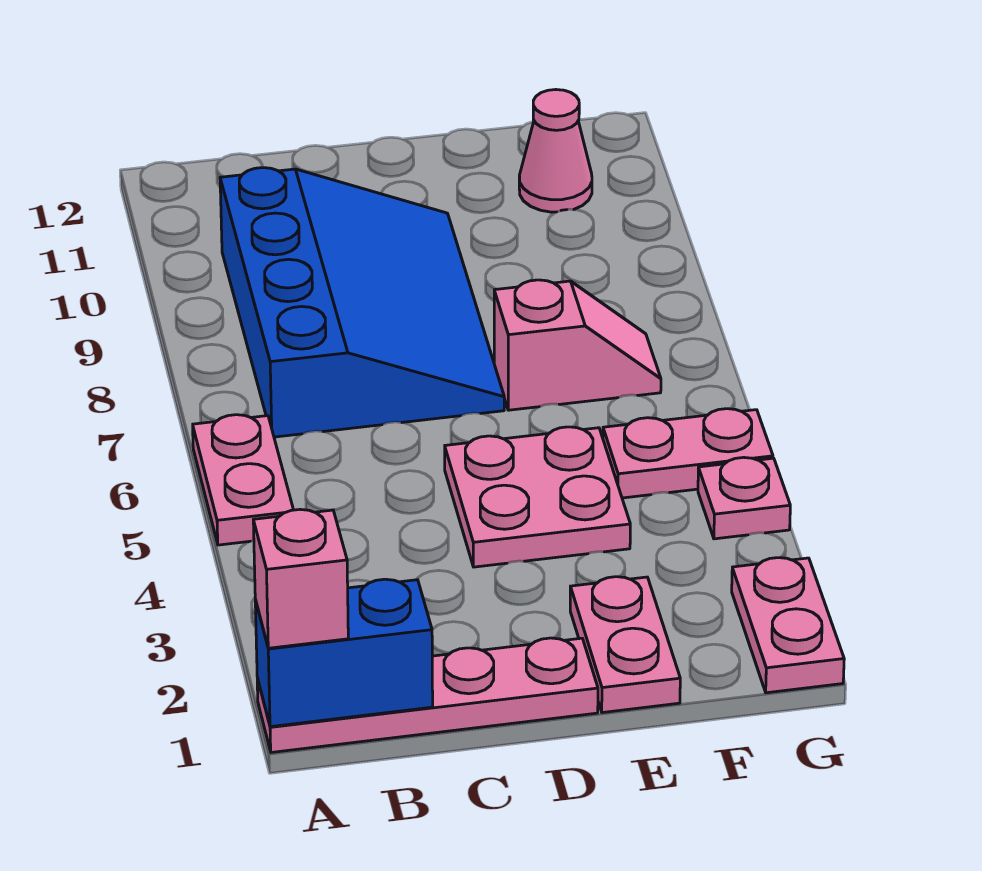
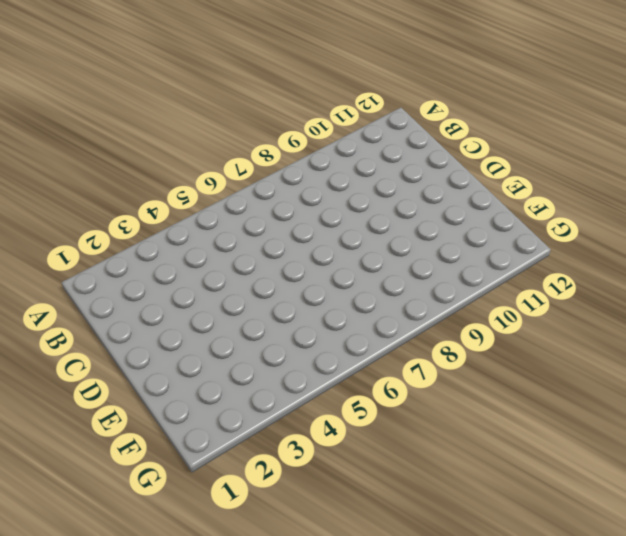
none -> pink plate A1:D1 level 1
none -> pink plate A5:A6 level 1
none -> blue slope B7:D10 level 1 top B

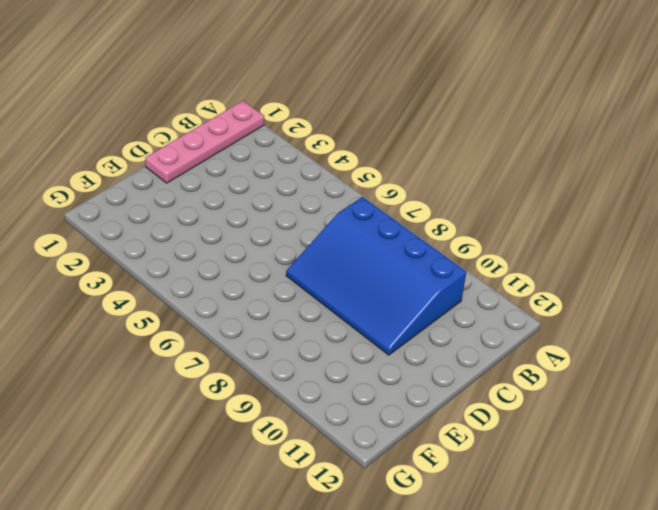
none -> pink plate A5:A6 level 1
none -> pink plate D4:E5 level 1
none -> pink plate E1:E2 level 1

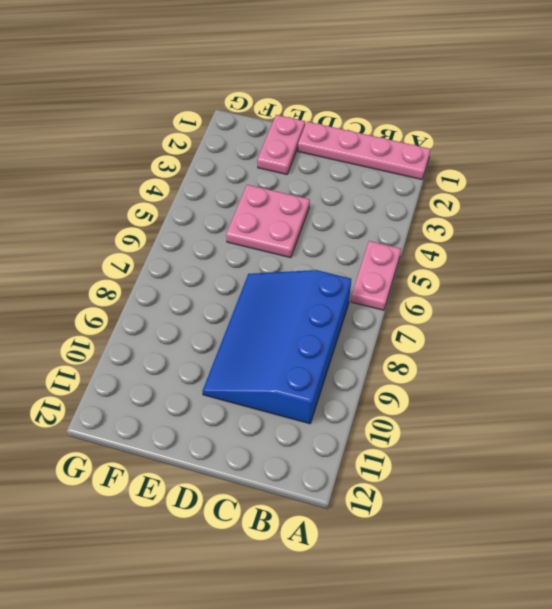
none -> pink slope E7:F7 level 1 top E
none -> pink plate F5:G5 level 1
none -> pink cone F11 level 1

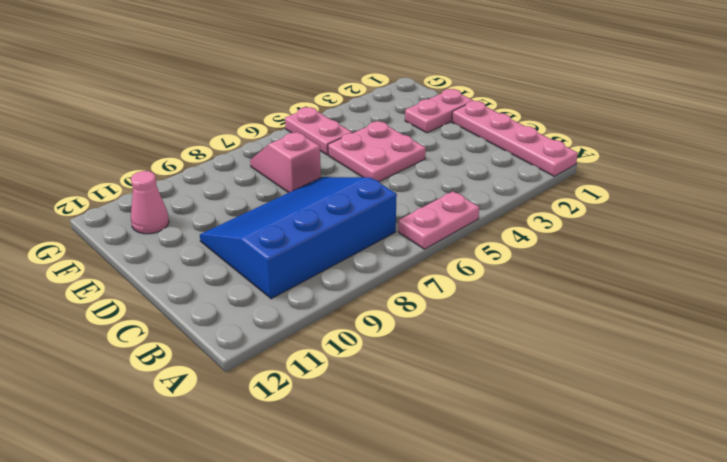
none -> pink plate G1:G2 level 1
none -> pink plate G4 level 1
none -> blue brick A1:B1 level 2

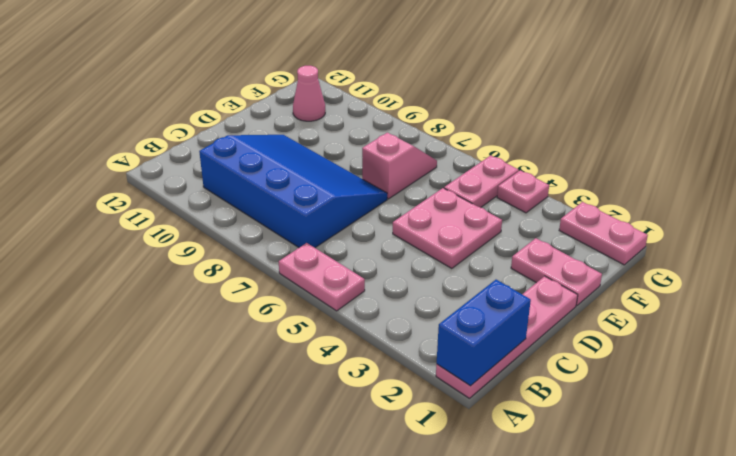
none -> pink brick A1 level 3

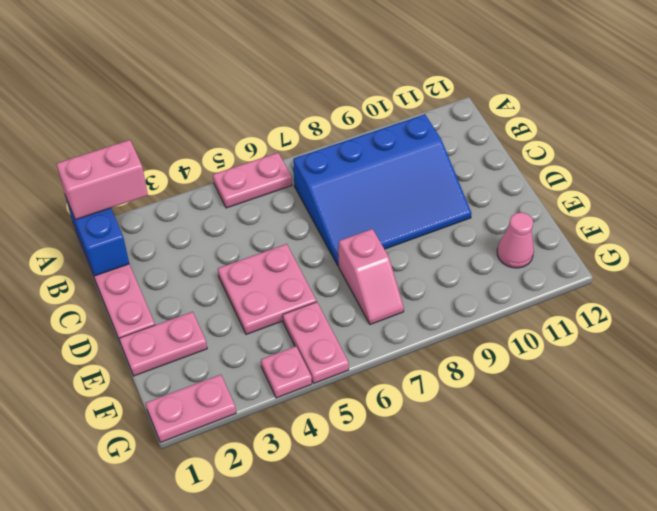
pink brick A1:A2 level 3 -> pink brick A1 level 3

